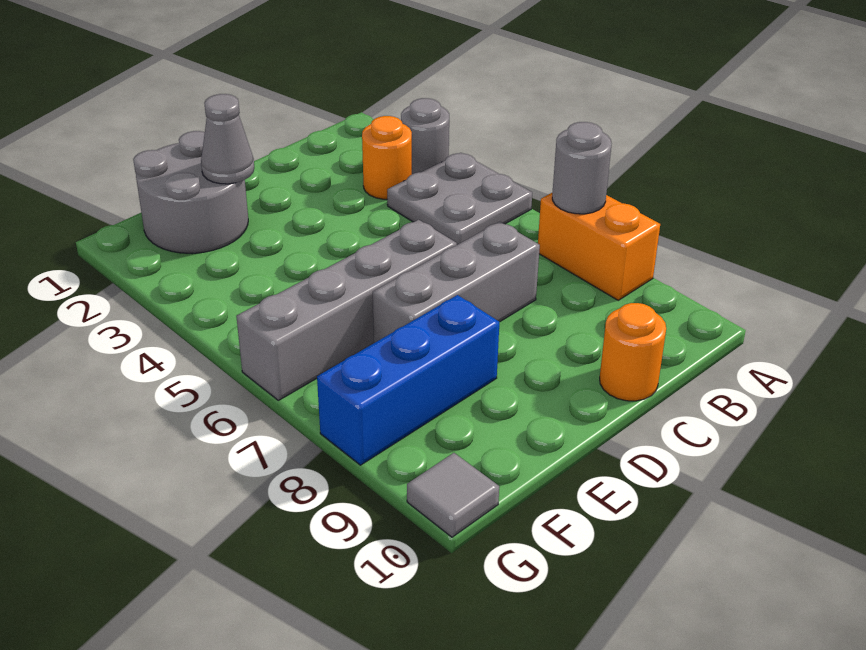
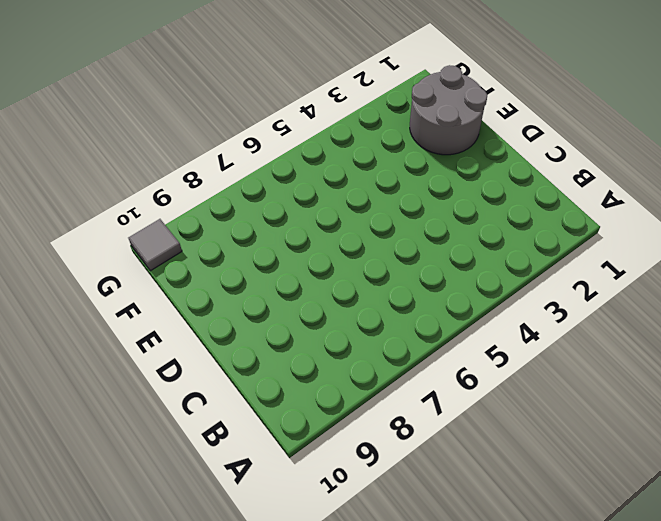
none -> grey round brick A3 level 1
none -> grey plate A4:B5 level 1
none -> orange brick A7:A8 level 1

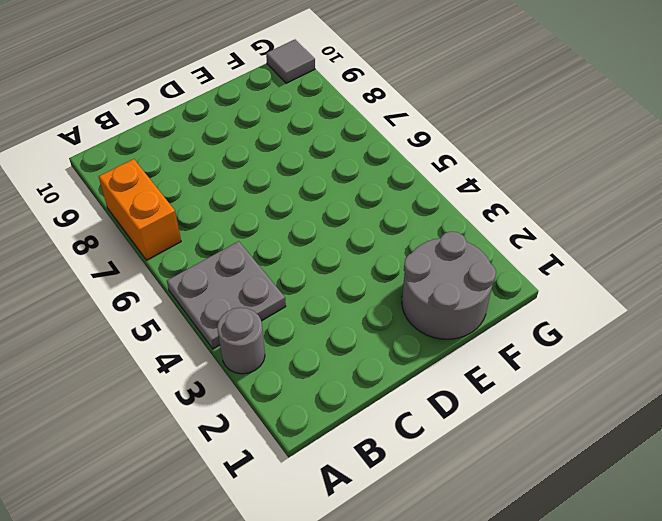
none -> orange round brick B3 level 1
none -> grey brick C7:E7 level 1
none -> orange round brick C10 level 1

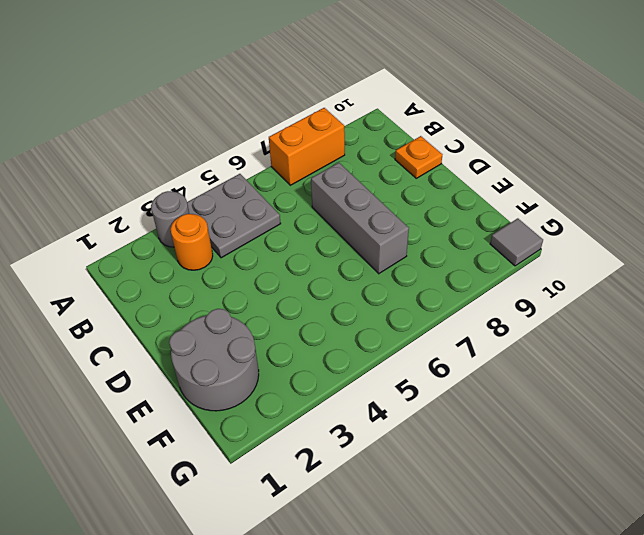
orange plate C10 level 1 -> orange round brick C10 level 1
none -> grey brick D6:G6 level 1
none -> blue brick E8:G8 level 1
none -> grey round brick A7 level 2

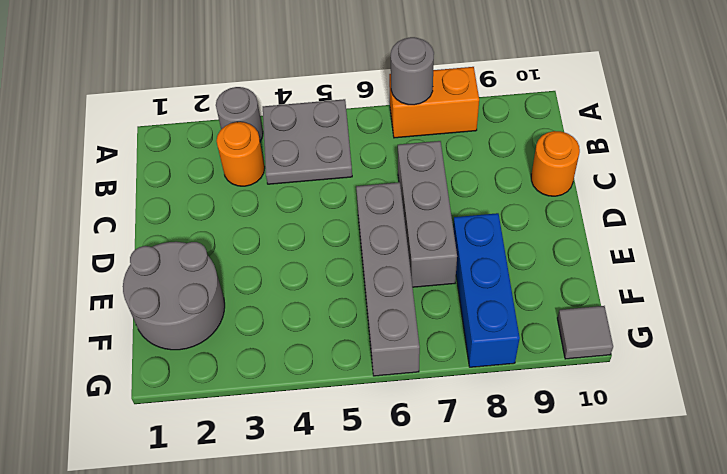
none -> grey cone E2 level 2

